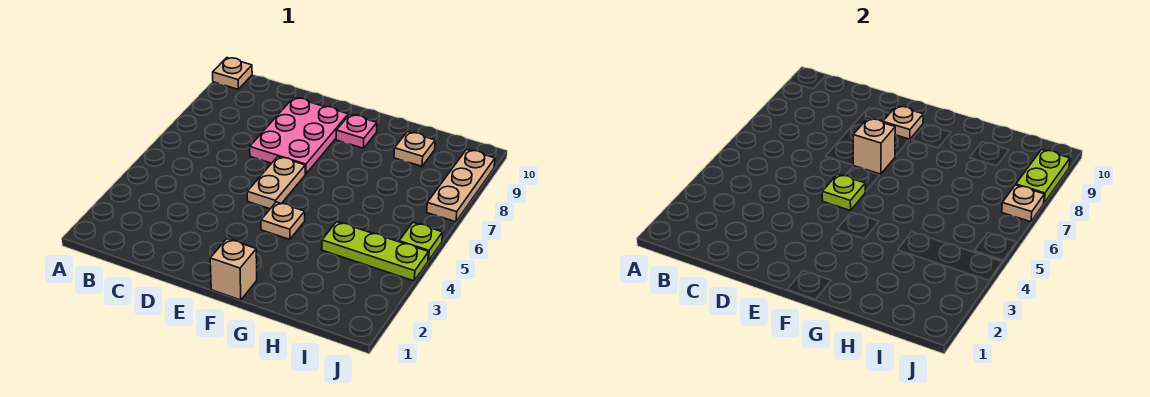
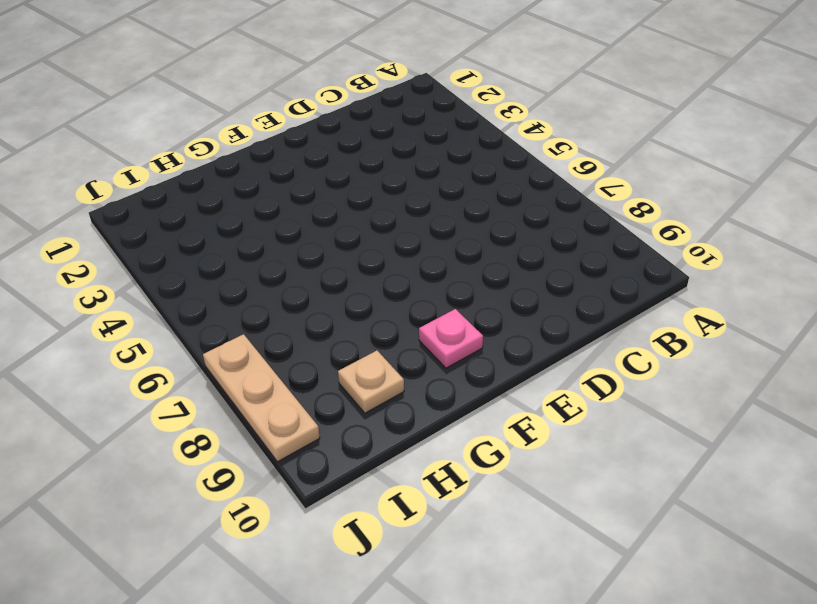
none -> tan plate A10 level 1
none -> pink plate D7:E9 level 1
none -> tan plate E5:E6 level 1

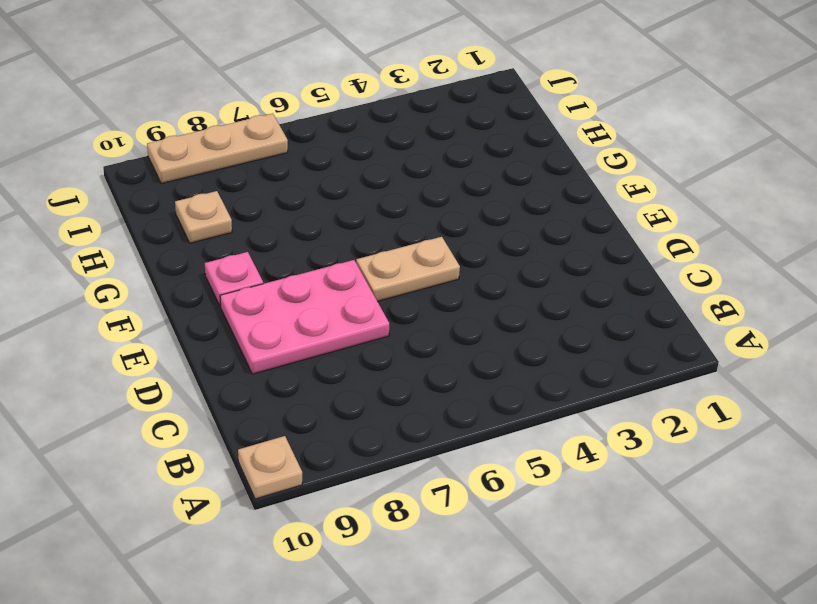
none -> tan brick F1 level 1
none -> tan plate F4 level 1
none -> lime plate H4:J4 level 1

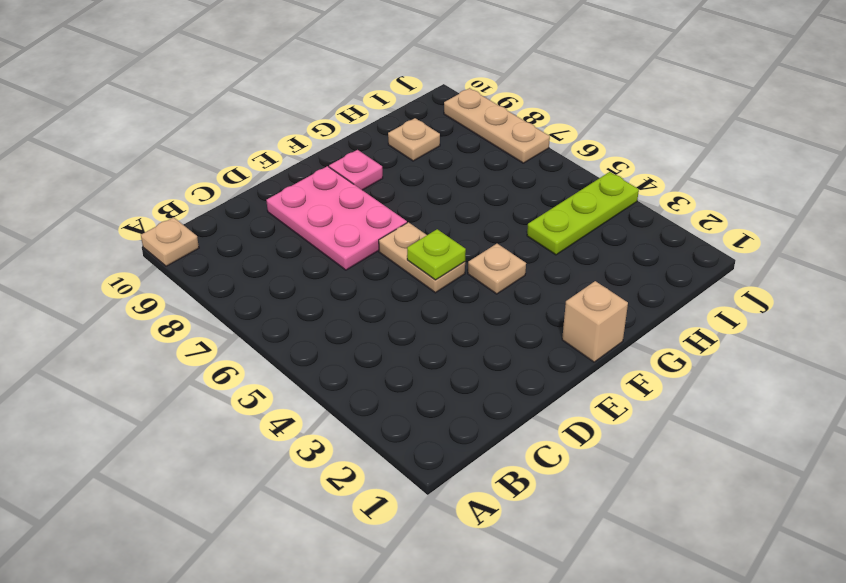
none -> lime plate J5 level 1
none -> tan brick E7 level 2
none -> tan plate E9 level 2

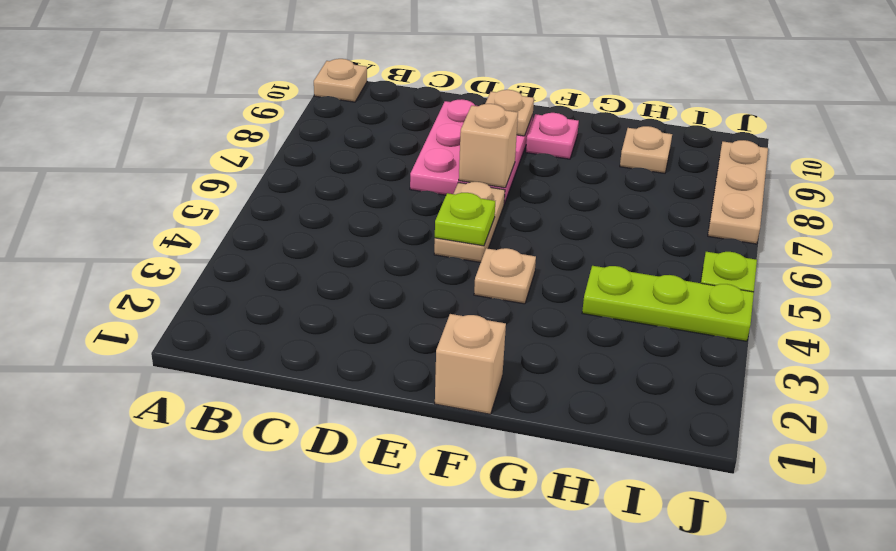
none -> tan plate J7 level 2
none -> lime plate J8:J9 level 2

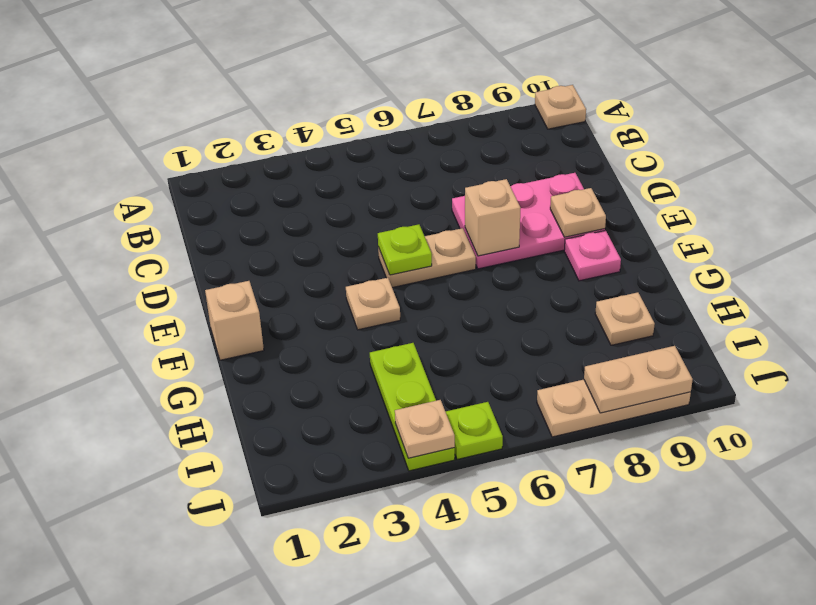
tan plate J4 level 2 -> tan plate J7 level 2
tan plate J8:J9 level 2 -> lime plate J8:J9 level 2

